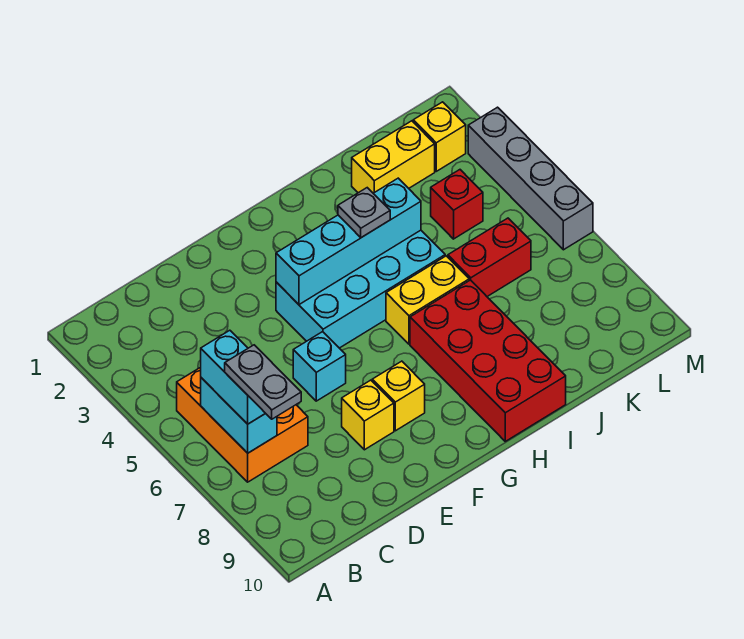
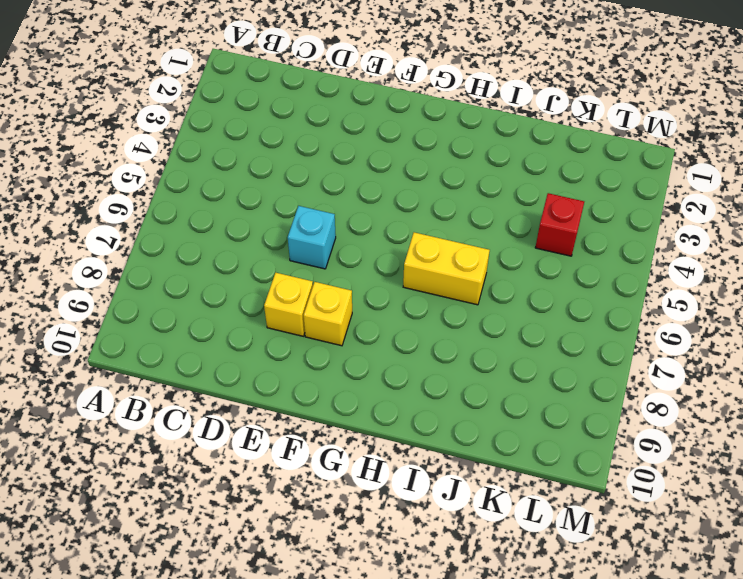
none -> orange brick B5:C7 level 1
none -> cyan brick F4:I5 level 1
none -> red brick H7:I10 level 1

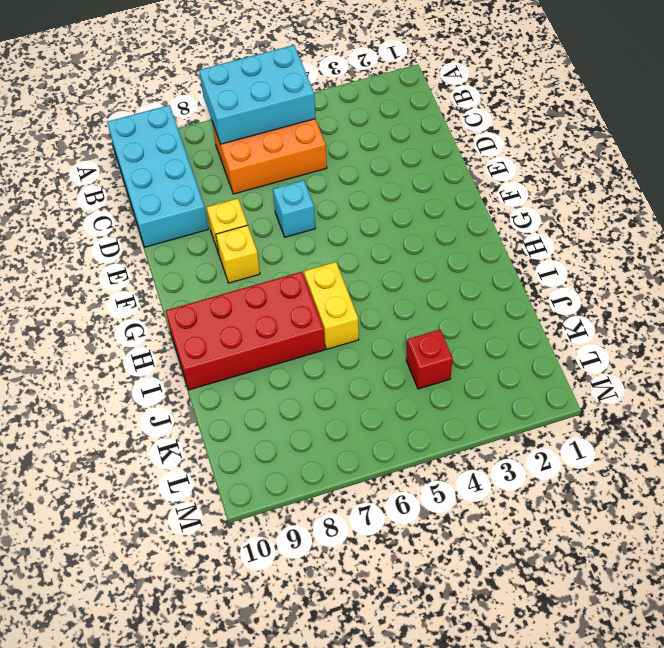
cyan brick A5:B7 level 2 -> cyan brick B6:B7 level 2
cyan brick A9:D10 level 1 -> cyan brick F4:I5 level 1
none -> yellow brick J2:K2 level 1
none -> red brick J6:K6 level 1
none -> yellow brick L2 level 1

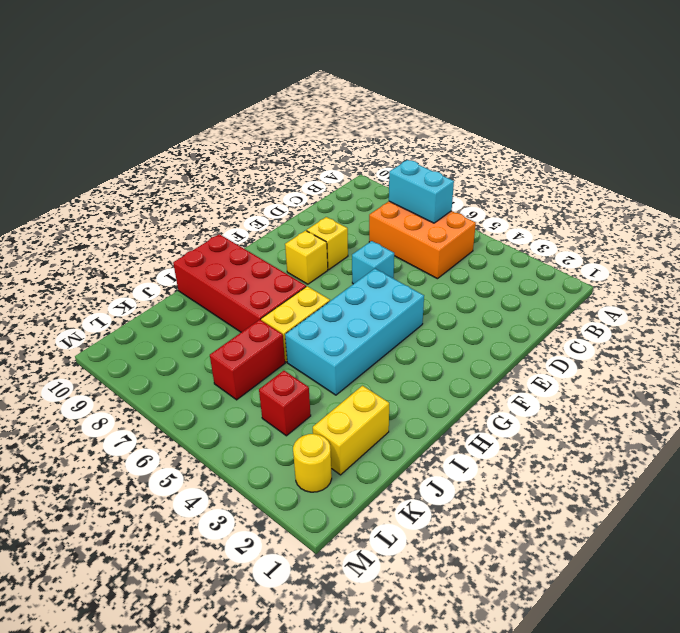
yellow round brick L2 level 1 -> yellow brick L2 level 1
none -> grey brick M3:M6 level 1
none -> cyan brick F4:I4 level 2
none -> cyan brick B6:B7 level 3

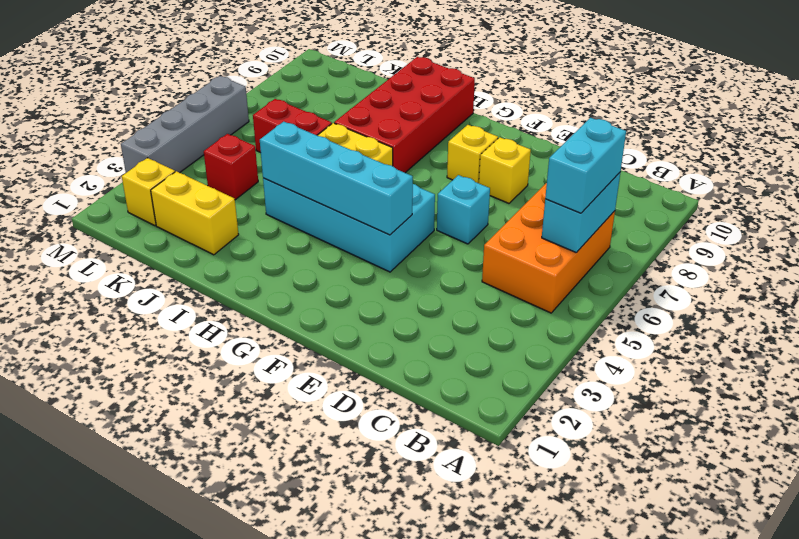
none -> grey plate H4 level 3
none -> grey plate B7:B8 level 4

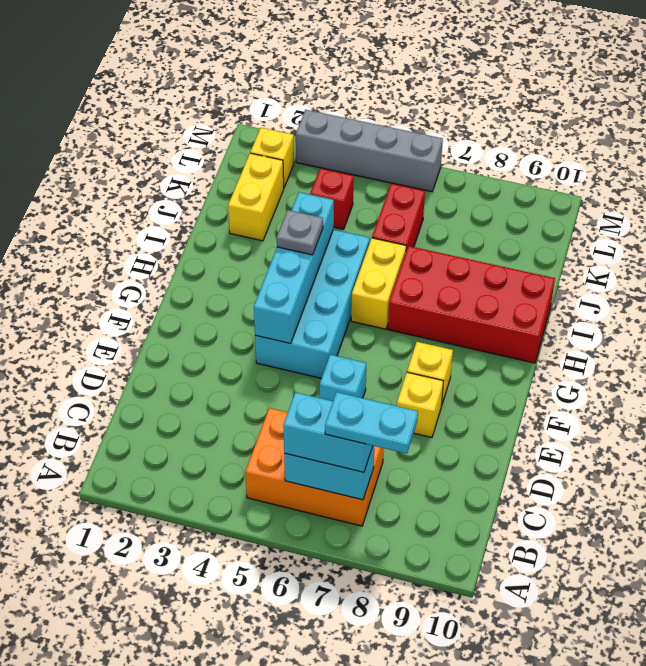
cyan plate B7:B8 level 4 -> grey plate B7:B8 level 4

